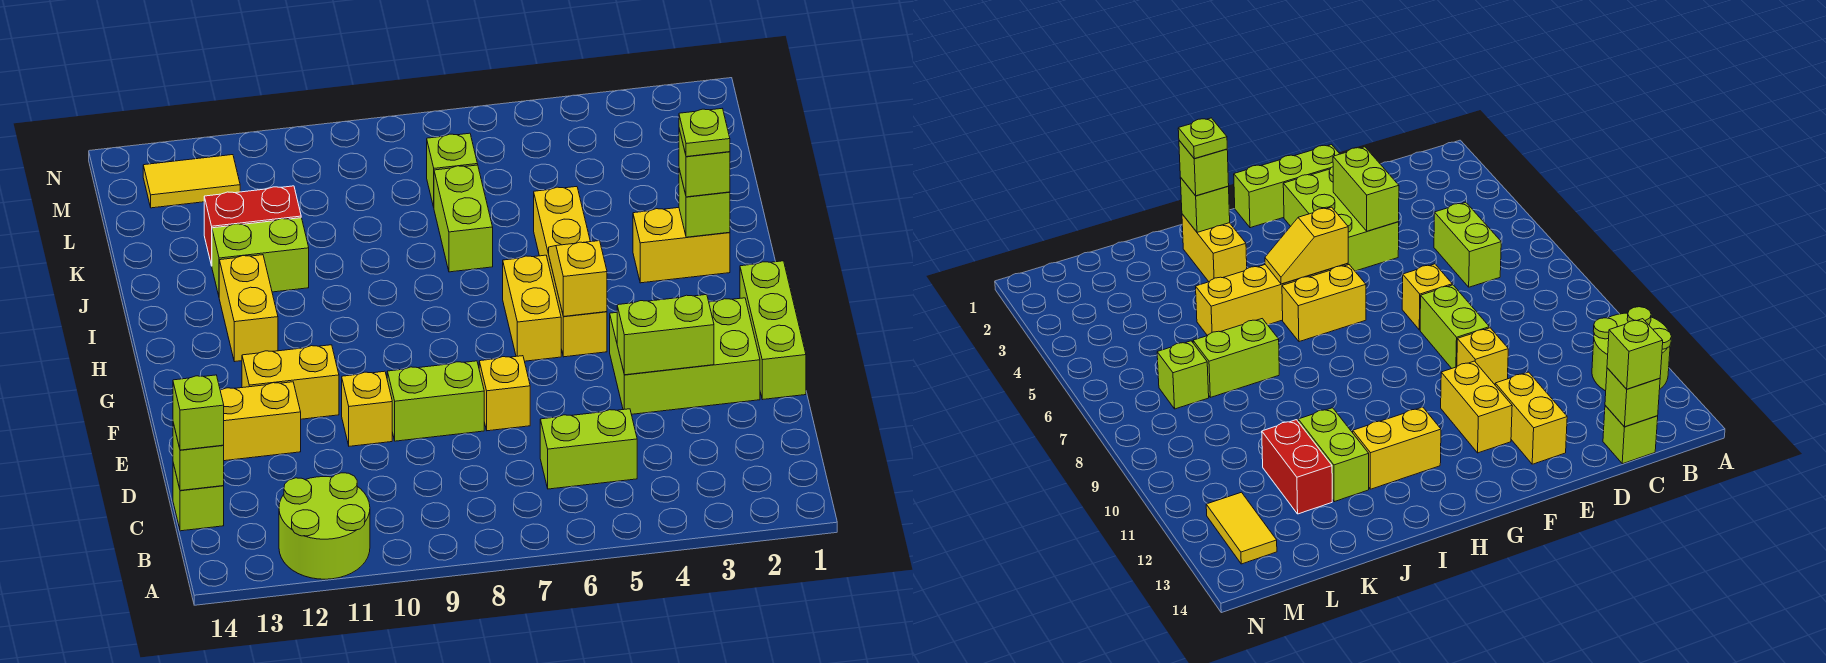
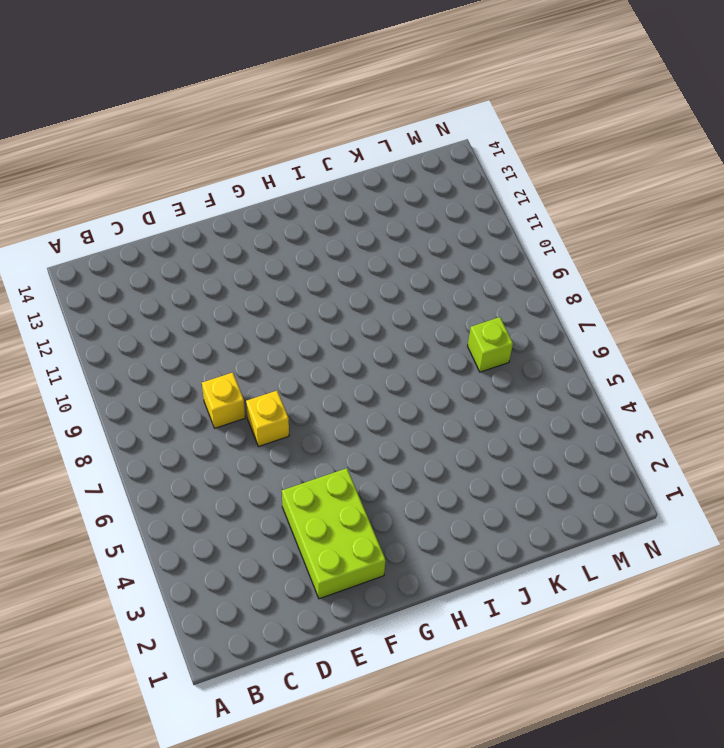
yellow brick D8 level 1 -> yellow brick E10 level 1
none -> lime round brick A11:B12 level 1
none -> lime brick C5:C6 level 1
none -> lime brick C14 level 1

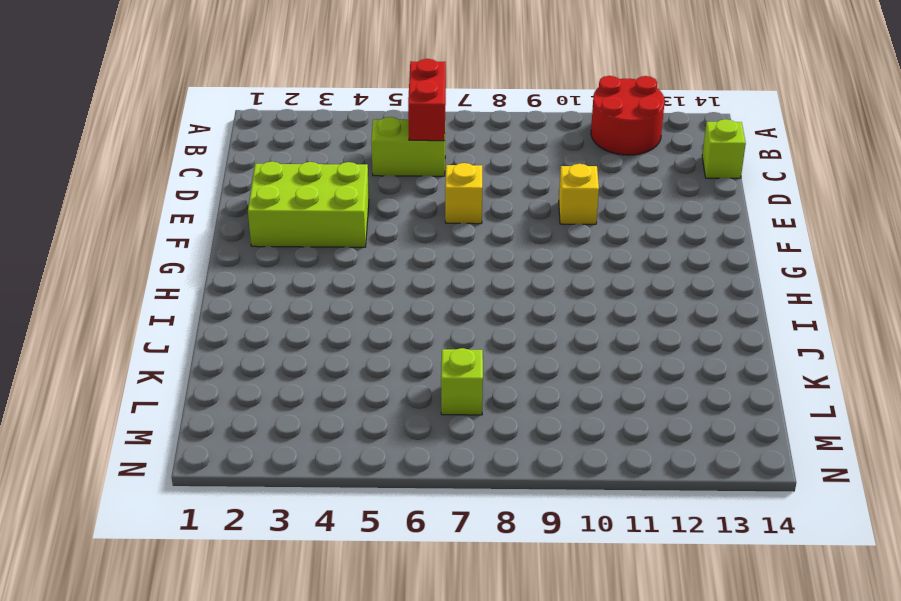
red round brick A11:B12 level 1 -> lime round brick A11:B12 level 1
red brick B6:C6 level 2 -> red brick K11:K12 level 1
none -> lime brick E1:G1 level 1
none -> lime brick E8:E9 level 1
none -> yellow brick E12:E13 level 1

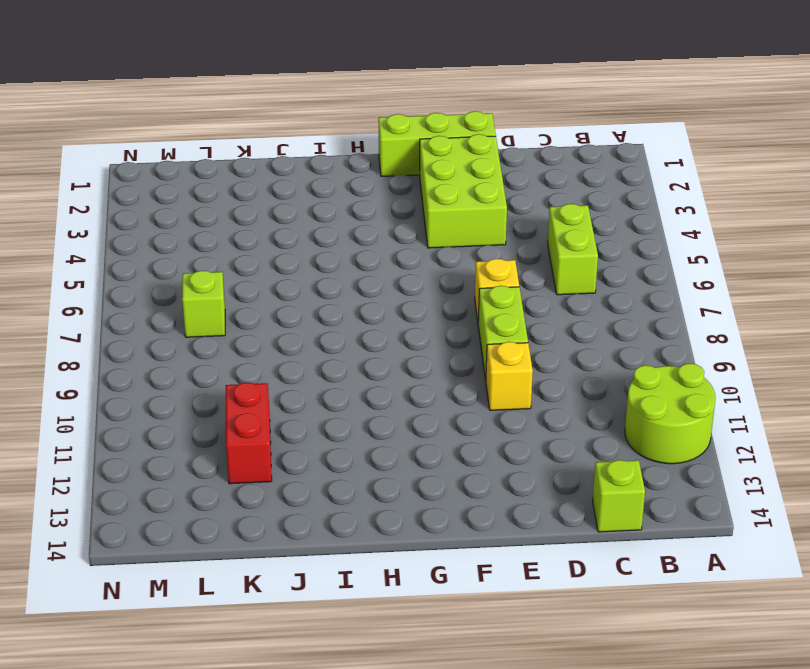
none -> yellow brick E12:E13 level 1
none -> yellow brick F11:F12 level 1
none -> yellow brick G5:J5 level 1

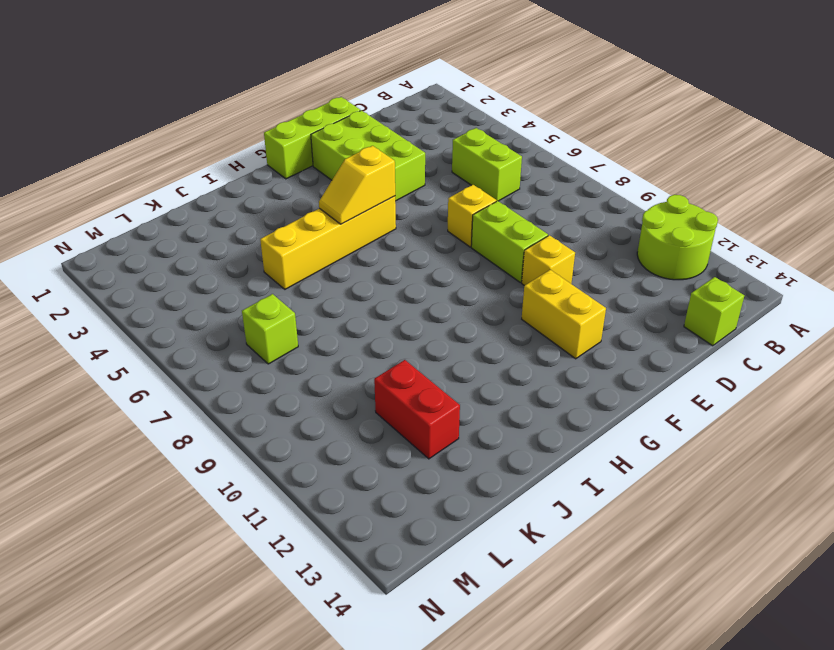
none -> yellow brick E12:E13 level 1
none -> yellow brick G6:H6 level 1
none -> yellow brick H12:I12 level 1

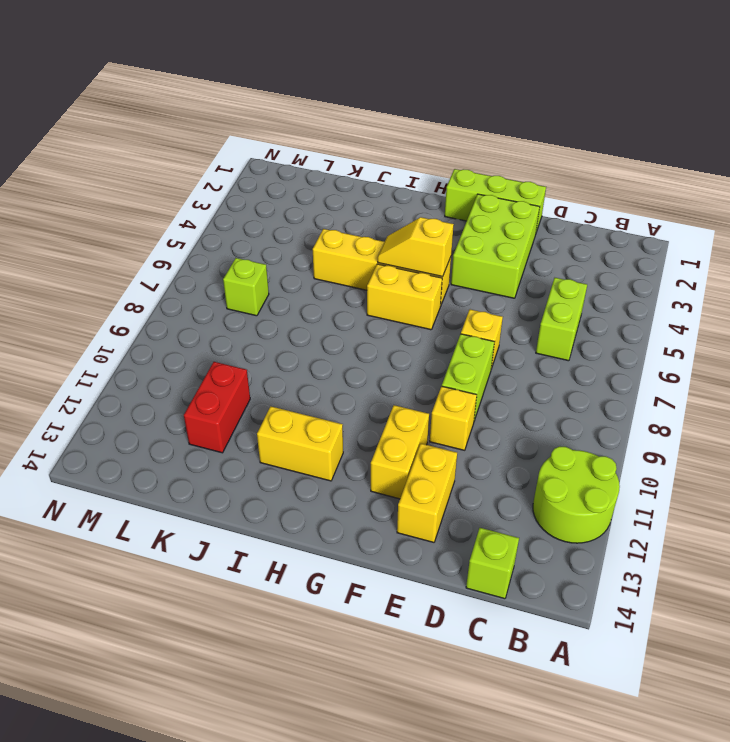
none -> yellow brick I2:I3 level 1
none -> lime brick J7:K7 level 1
none -> lime brick J11:J12 level 1

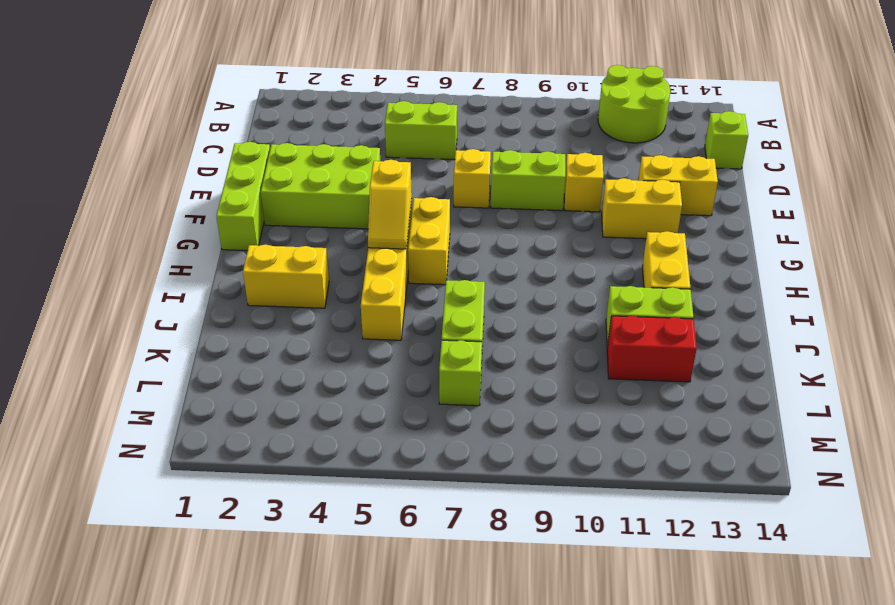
none -> yellow tile M12:M13 level 1
none -> lime brick C14 level 2
none -> lime brick E3:E4 level 2

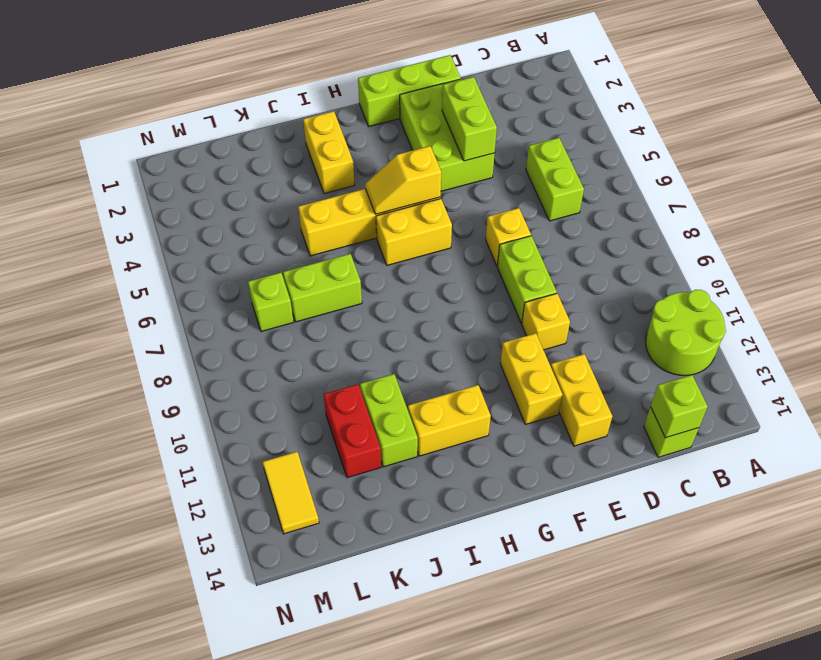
none -> lime brick I2 level 2
none -> lime brick C14 level 3
none -> lime brick I2 level 3

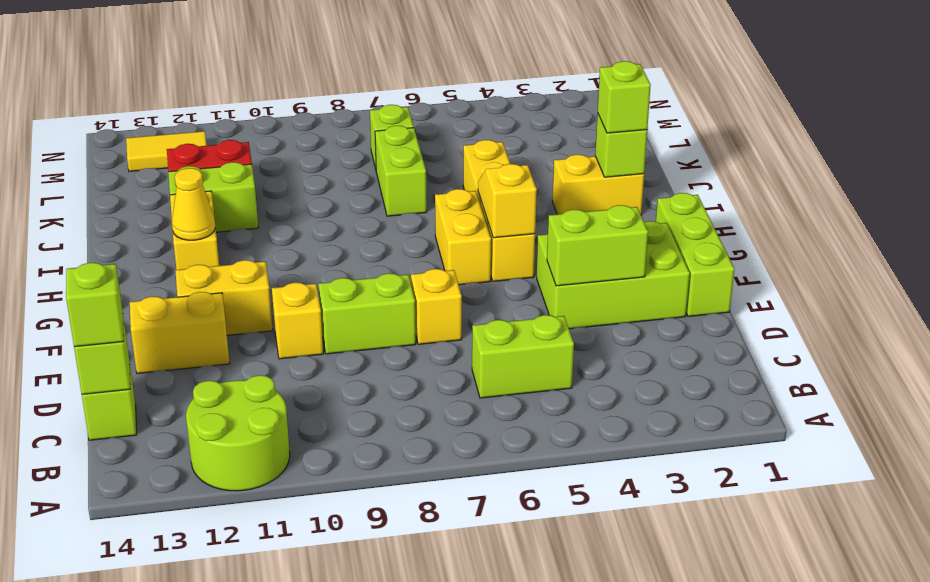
yellow cone H12 level 2 -> none
none -> lime plate I2 level 4

